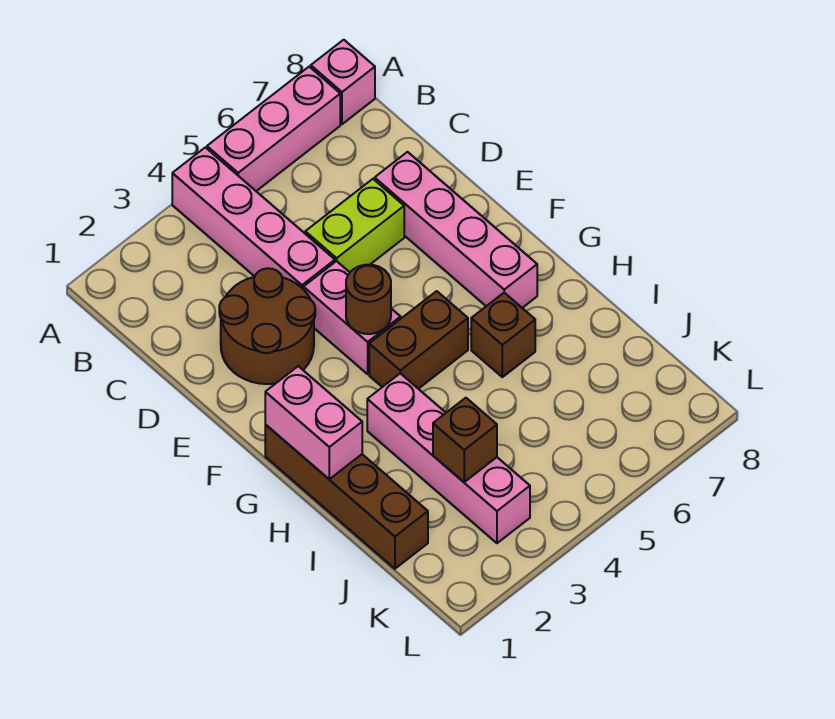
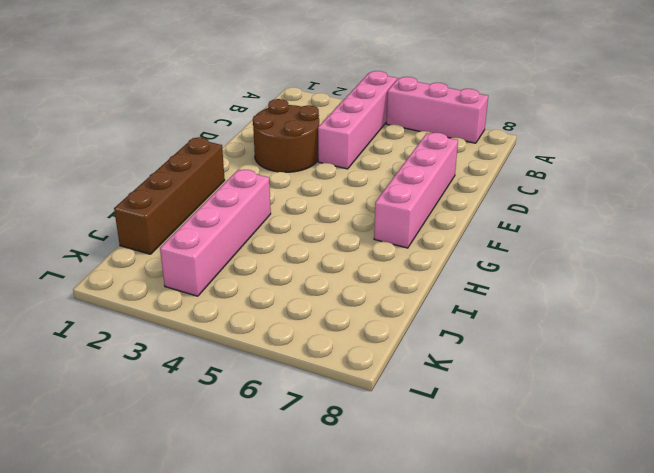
none -> pink brick A8 level 1
none -> lime brick D5:D6 level 1
none -> pink brick E4:F4 level 1

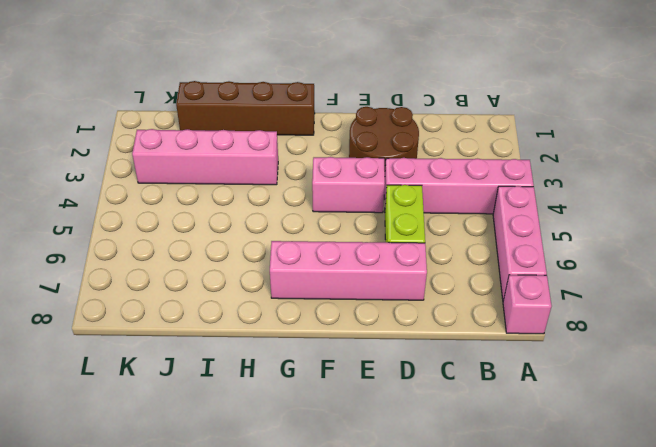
none -> brown brick G4:G5 level 1
none -> brown brick H6 level 1
none -> brown round brick F4 level 2

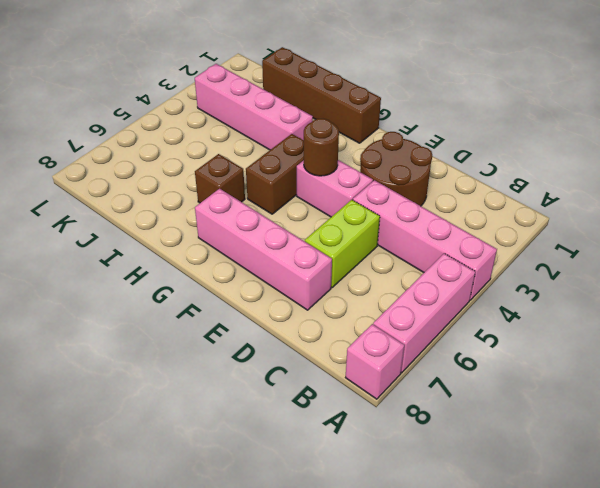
none -> pink brick G1:H1 level 2
none -> brown brick J3 level 2

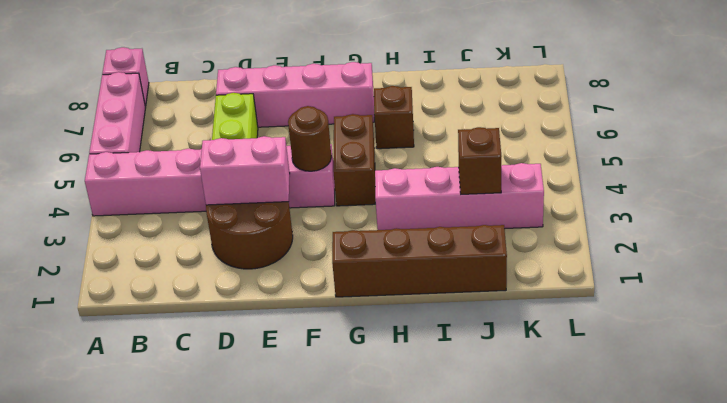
pink brick D3:E3 level 2 -> pink brick G1:H1 level 2

